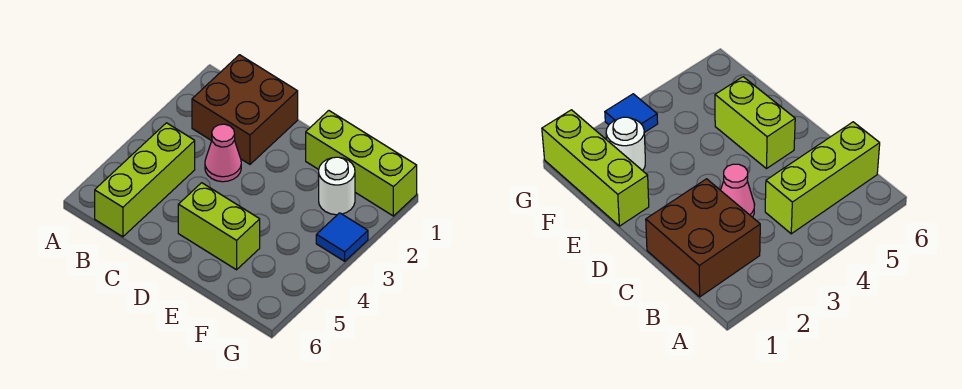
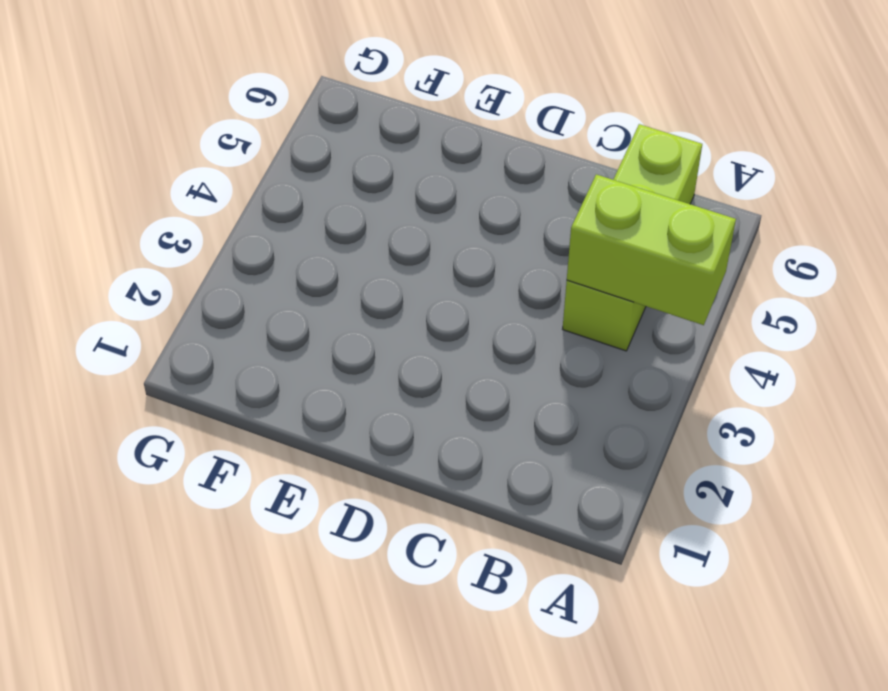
lime brick A4:B4 level 2 -> lime brick D5:E5 level 1
none -> brown brick B1:C2 level 1
none -> pink cone C3 level 1

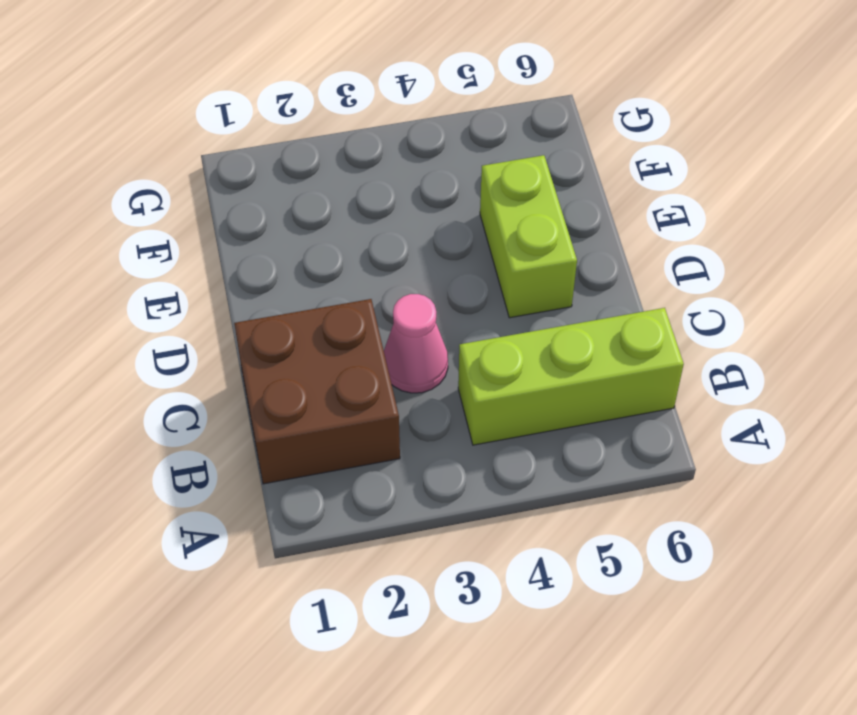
none -> lime brick E1:G1 level 1
none -> white round brick F2 level 1

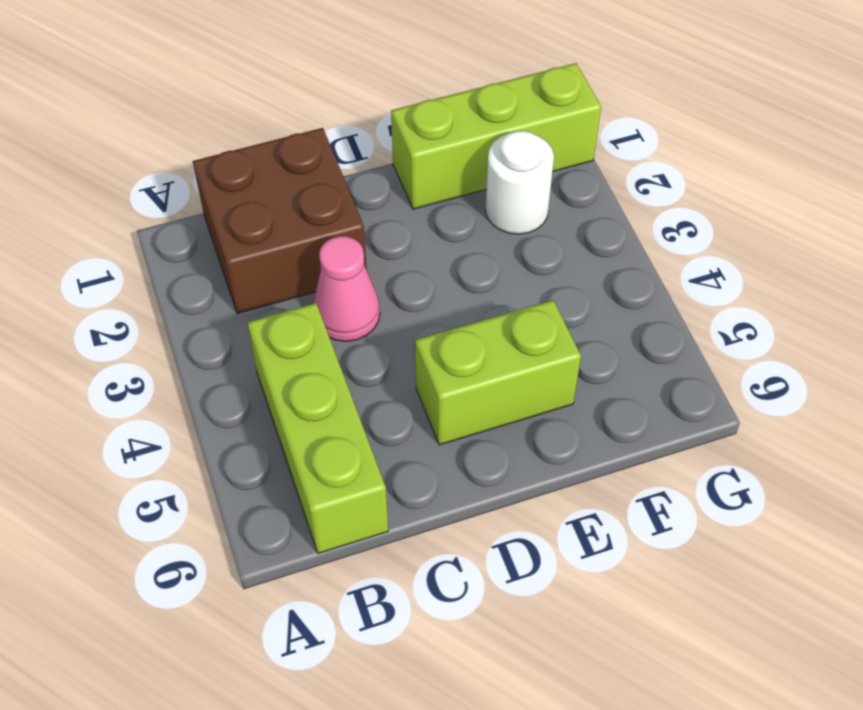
none -> blue tile G3 level 1

